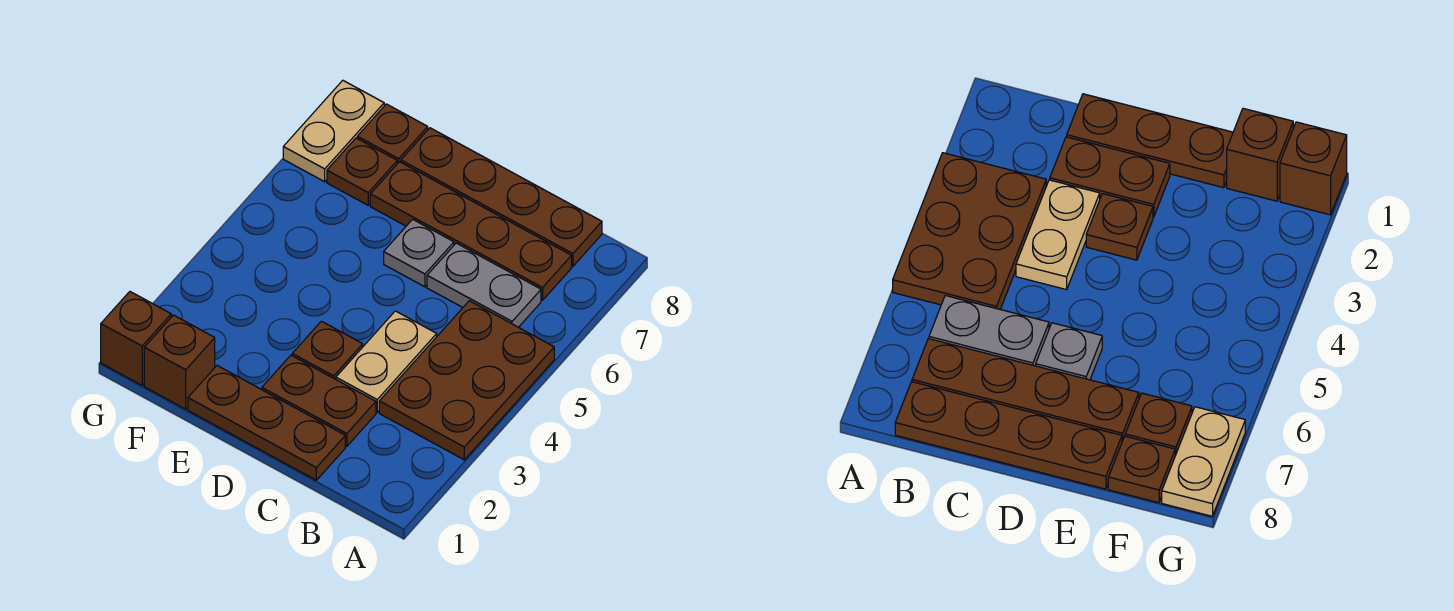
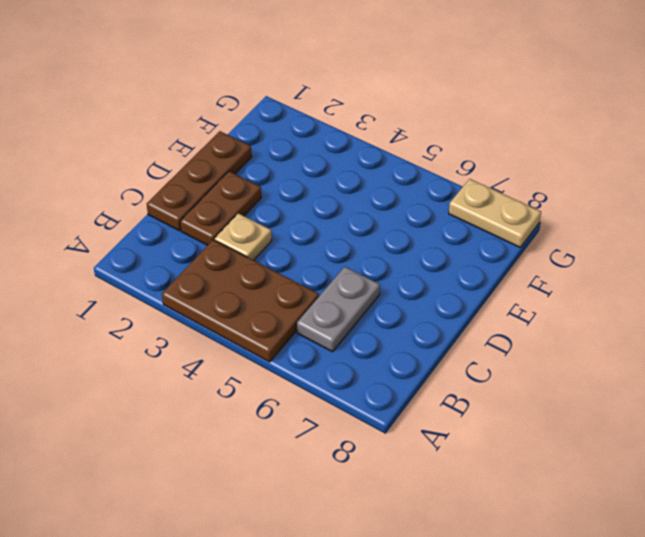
tan plate C3 level 1 -> tan plate C3:C4 level 1
none -> brown plate B7:E7 level 1
none -> brown plate B8:E8 level 1
none -> brown plate D3 level 1

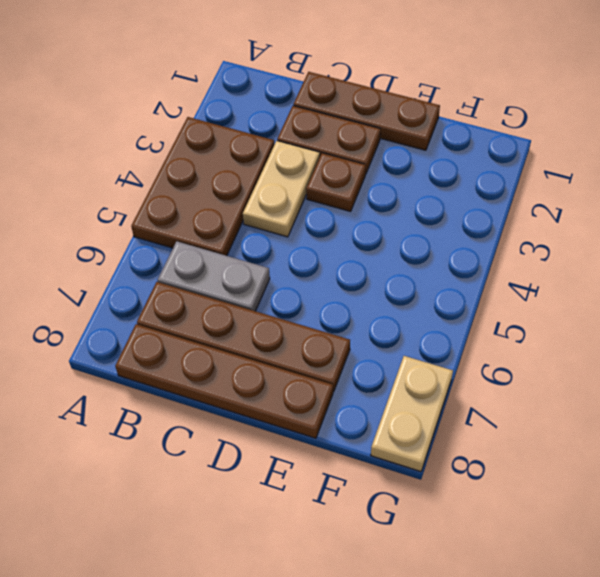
none -> grey plate D6 level 1
none -> brown brick F1 level 1
none -> brown plate F7 level 1

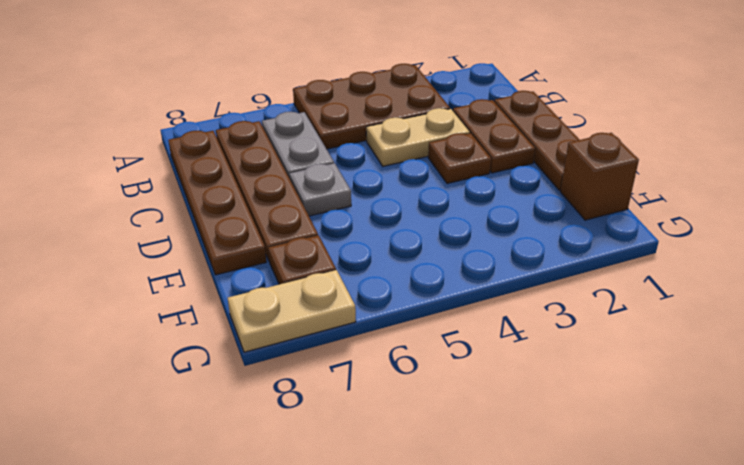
none -> brown plate F8 level 1
none -> brown brick G1 level 1

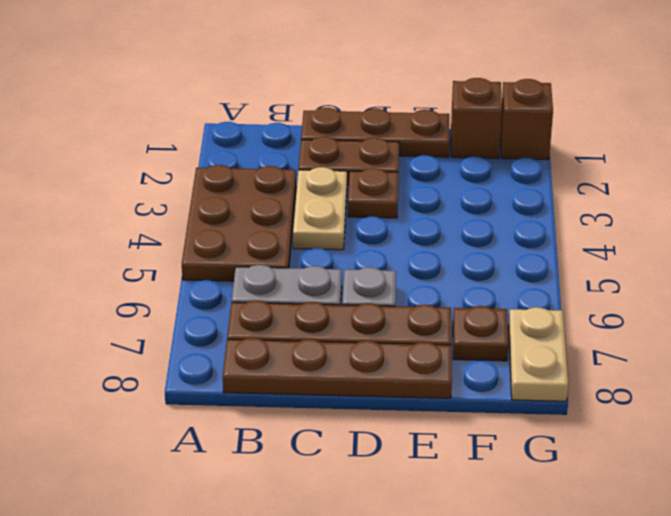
none -> brown plate F8 level 1

